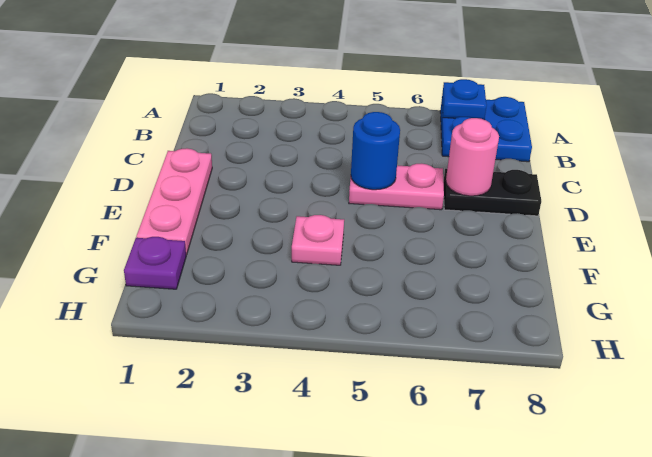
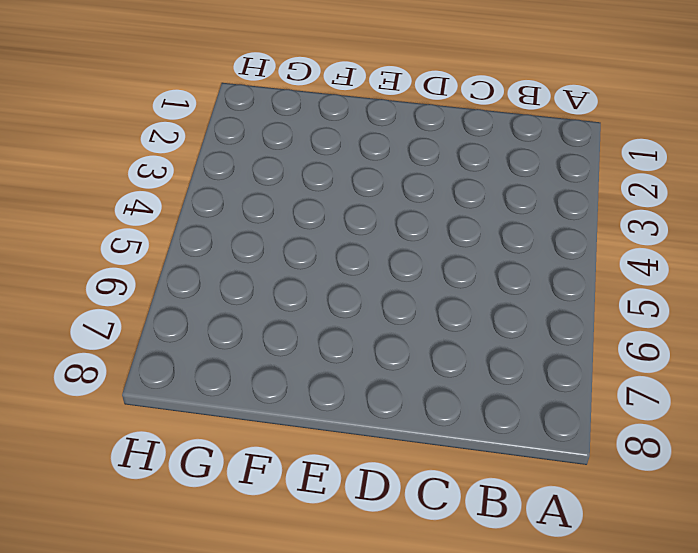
none -> blue plate A7:B8 level 1
none -> pink plate D1:F1 level 1

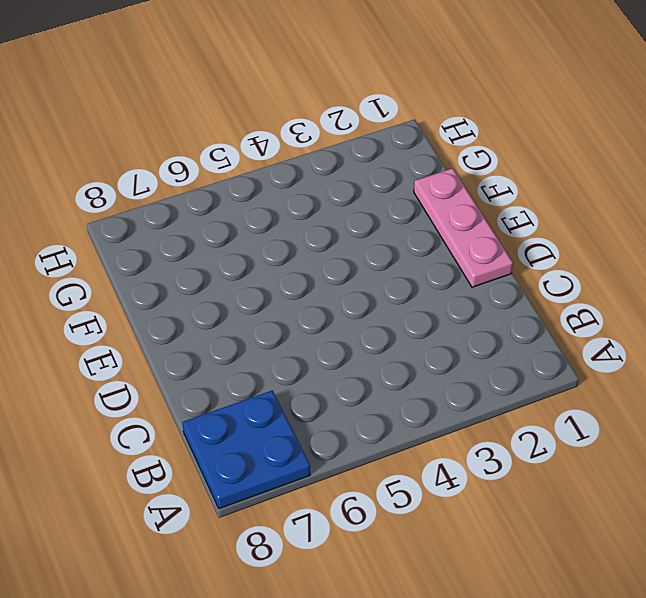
none -> pink plate D5:D6 level 1
none -> black plate D7:D8 level 1

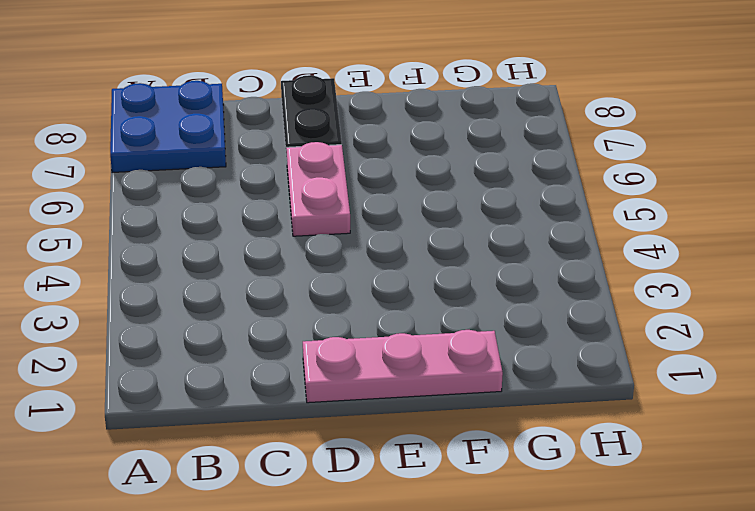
none -> pink plate F4 level 1
none -> purple plate G1 level 1

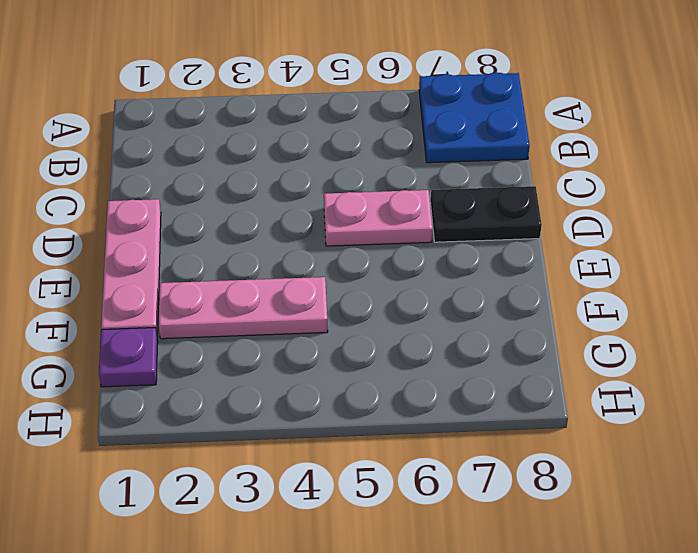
pink plate F2:F4 level 1 -> pink plate F4 level 1
none -> blue plate A7 level 2
none -> blue round brick D5 level 2

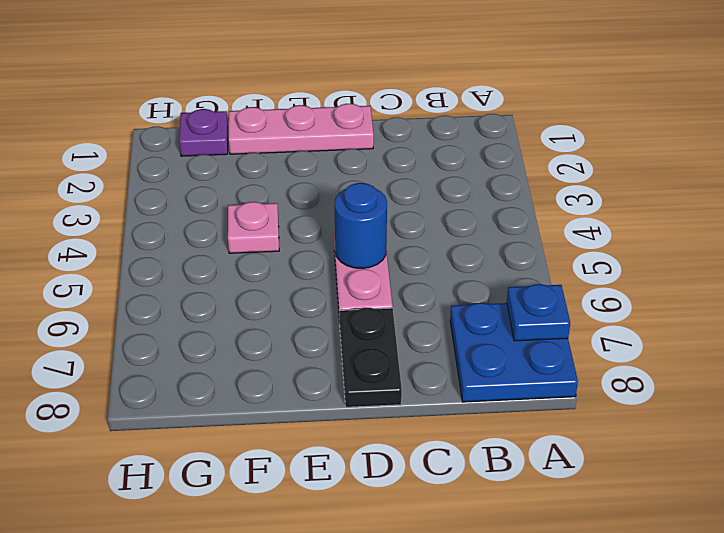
none -> pink round brick D7 level 2

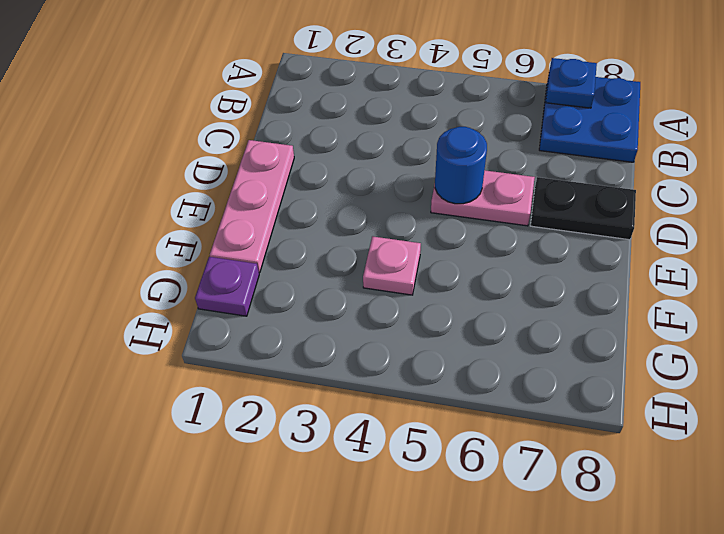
none -> pink round brick D7 level 2

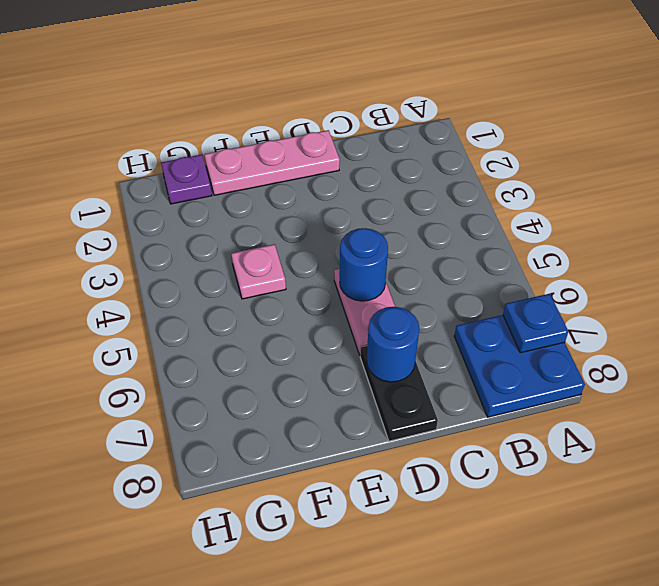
blue round brick D7 level 2 -> pink round brick D7 level 2

